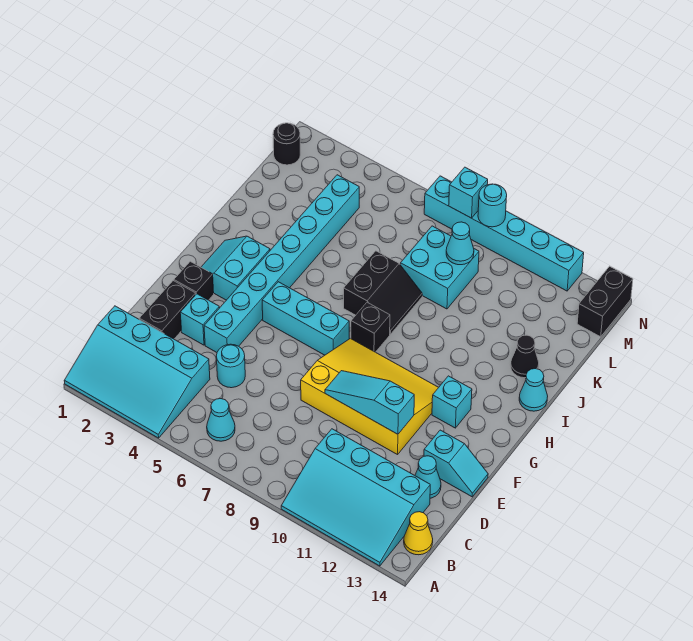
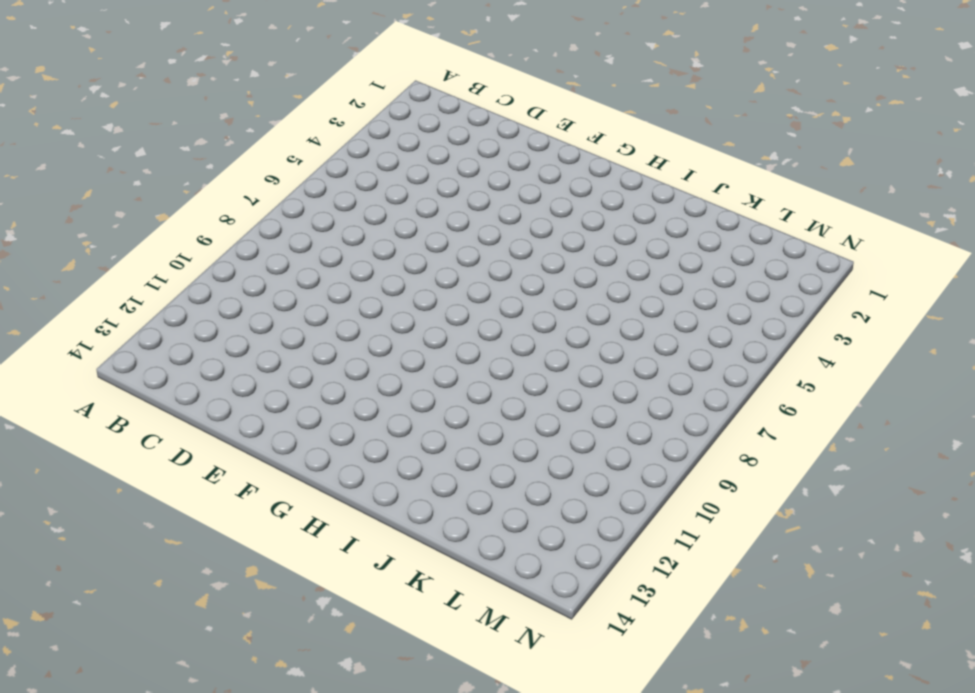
none -> cyan slope A1:C4 level 1 top C
none -> cyan slope A10:C13 level 1 top C
none -> cyan cone B6 level 1

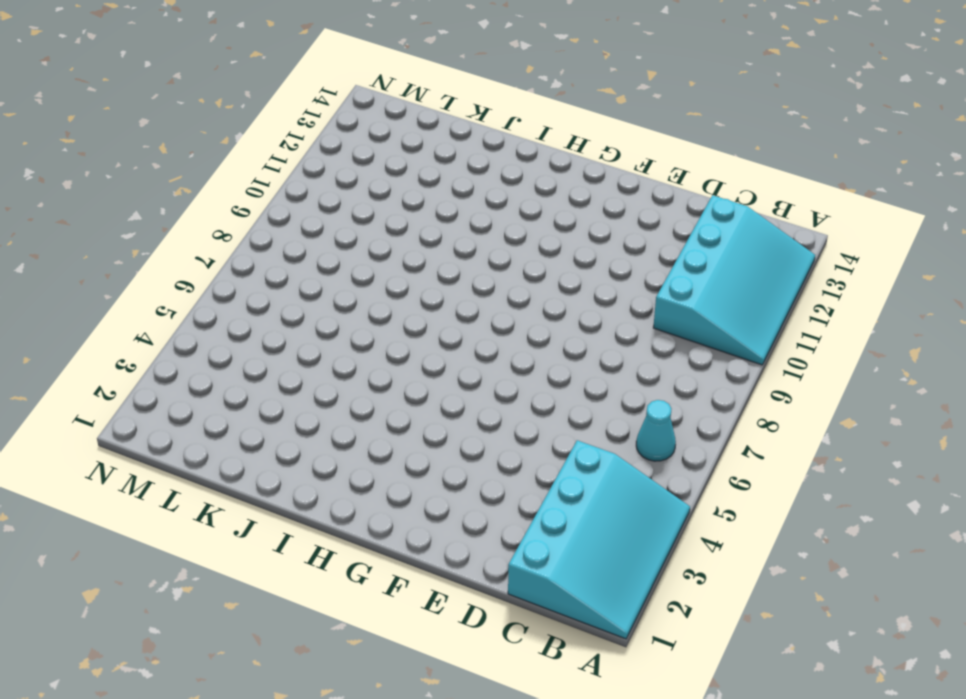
none -> yellow cone B14 level 1
none -> black brick D2:E2 level 1
none -> cyan round brick D5 level 1

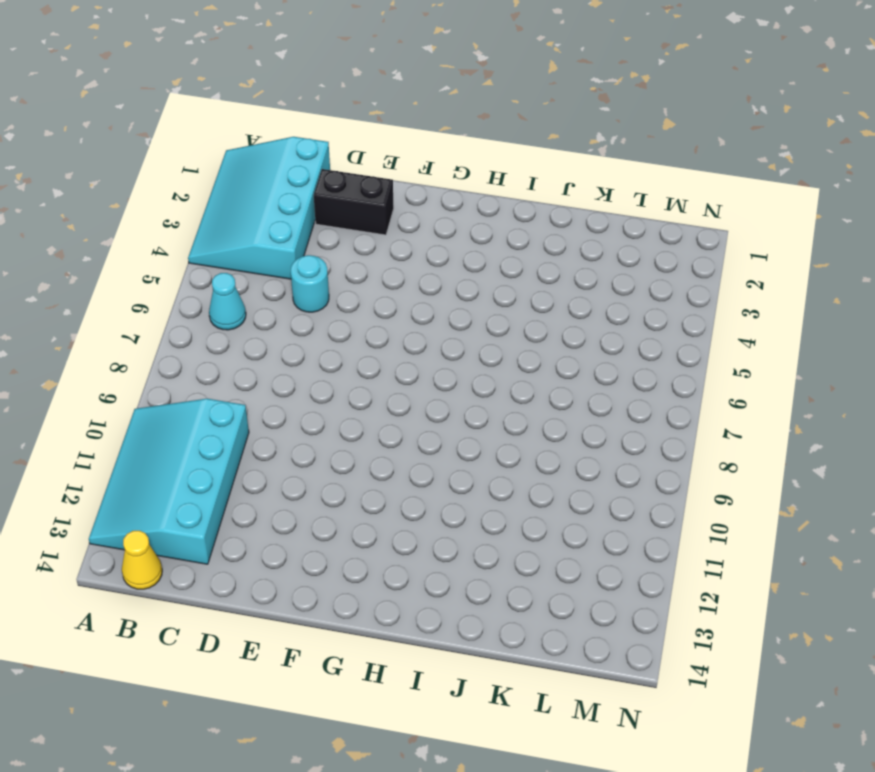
none -> cyan cone D13 level 1
none -> cyan brick E3 level 1
none -> cyan brick E4:L4 level 1

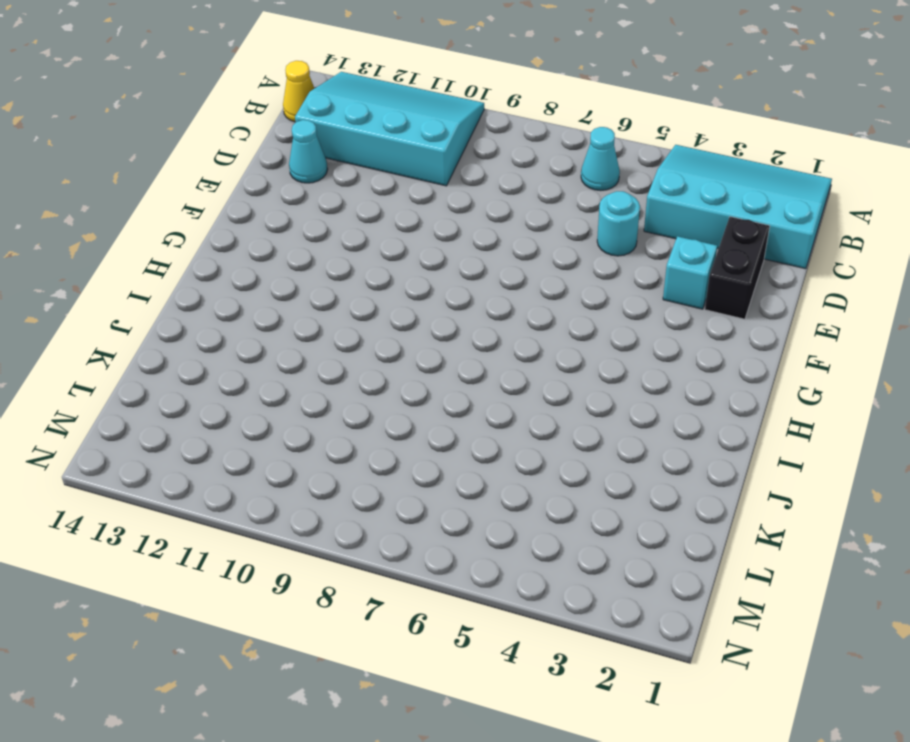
none -> cyan brick E4:L4 level 1
none -> yellow slope E8:G11 level 1 top E
none -> cyan slope E13:E14 level 1 top 13

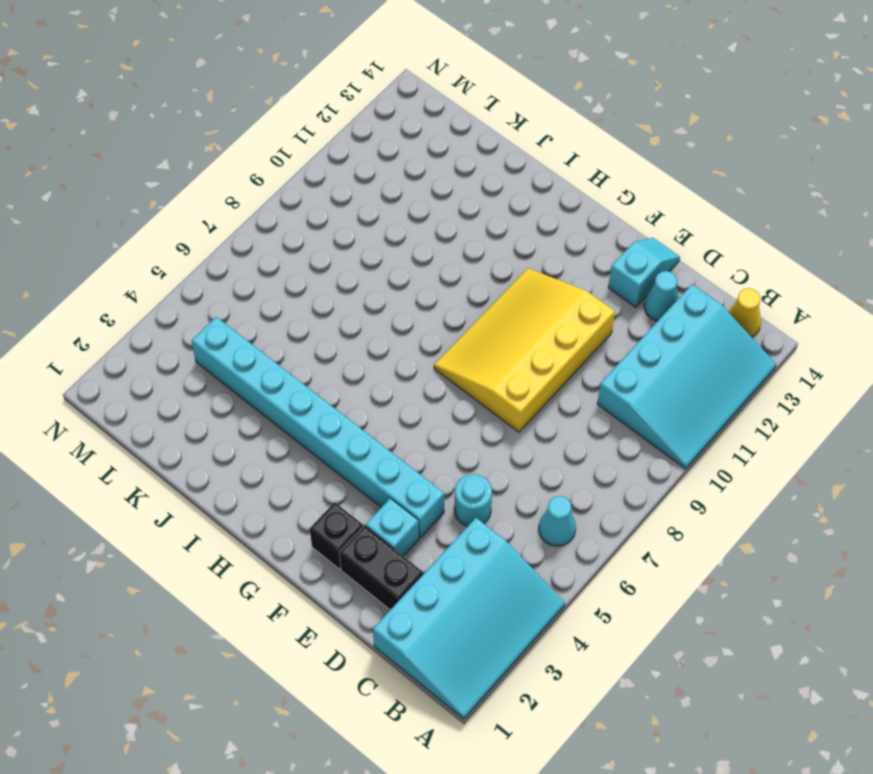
none -> cyan slope G2:H3 level 1 top 3
none -> cyan brick G5:G7 level 1
none -> cyan brick G12 level 1

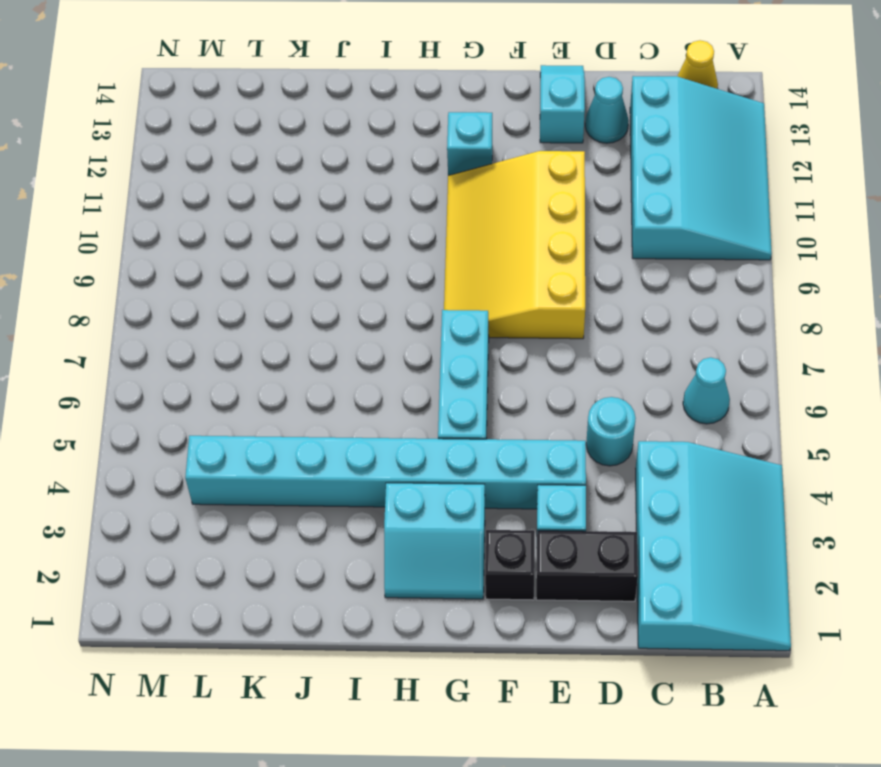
none -> black brick H8 level 1
none -> black slope I7:J8 level 1 top 7
none -> cyan cone I14 level 1

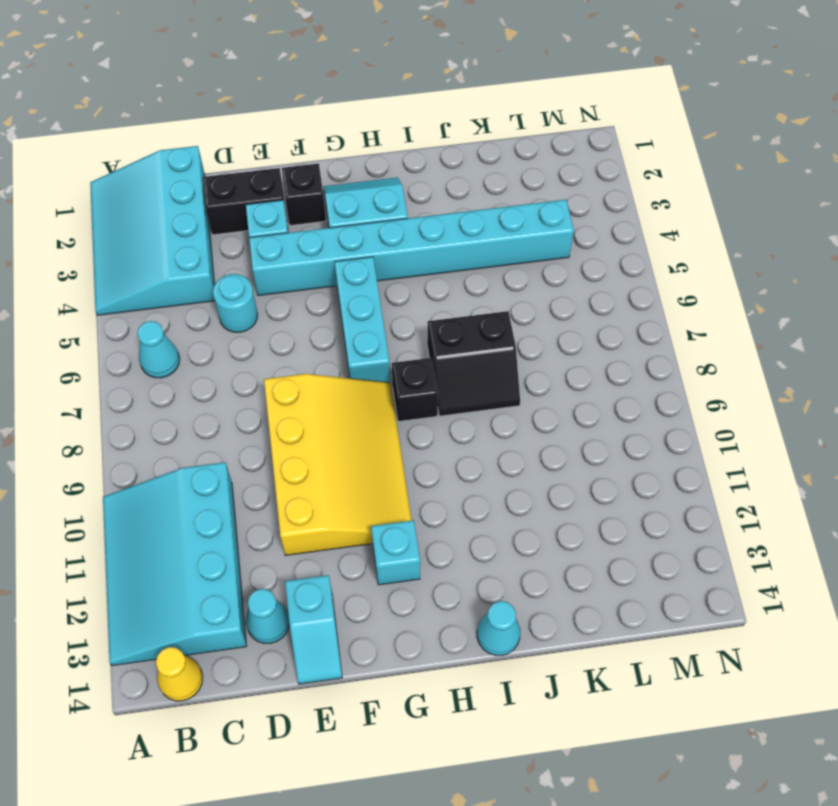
none -> black cone J13 level 1
none -> cyan brick K8:L9 level 1
none -> black round brick M1 level 1

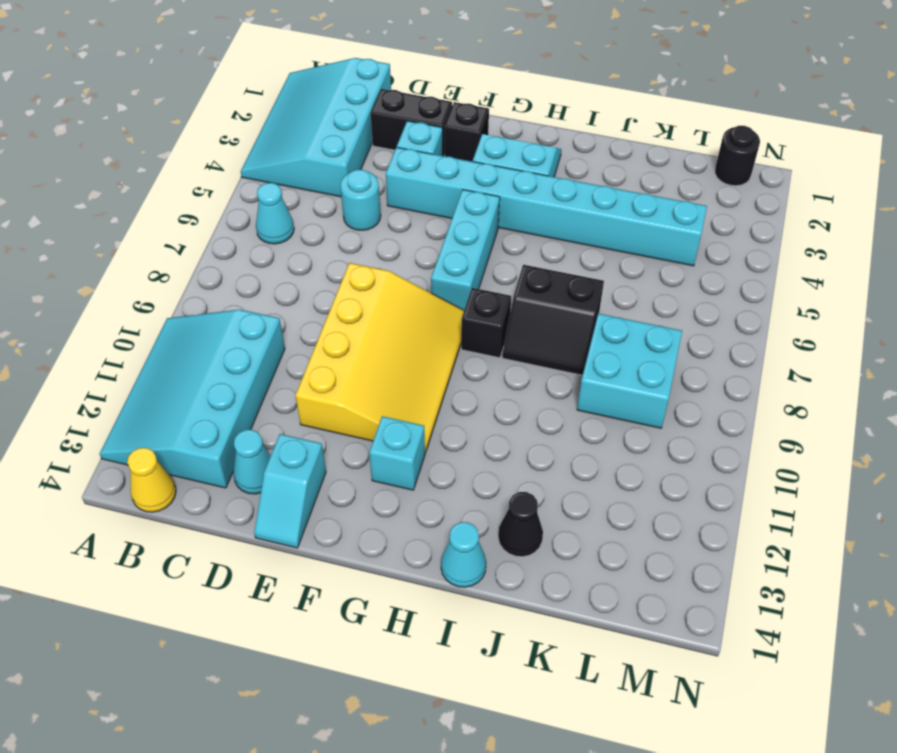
none -> black brick M14:N14 level 1
none -> cyan brick N7:N12 level 1
none -> cyan slope E9:E11 level 2 top 11

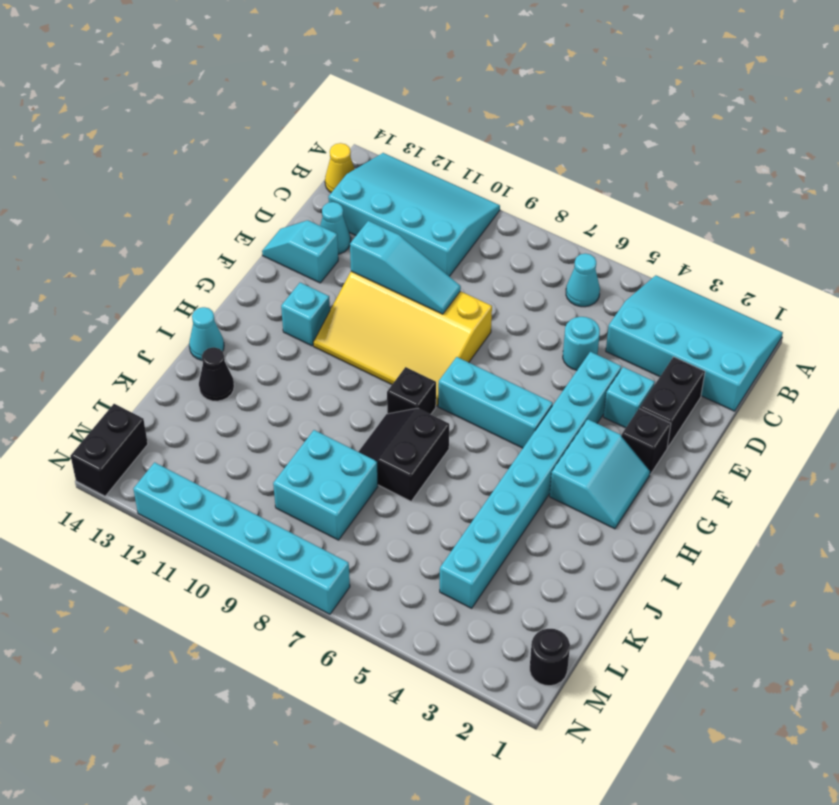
none -> cyan cone L9 level 2
none -> cyan brick N8 level 2
none -> cyan round brick N9 level 2

